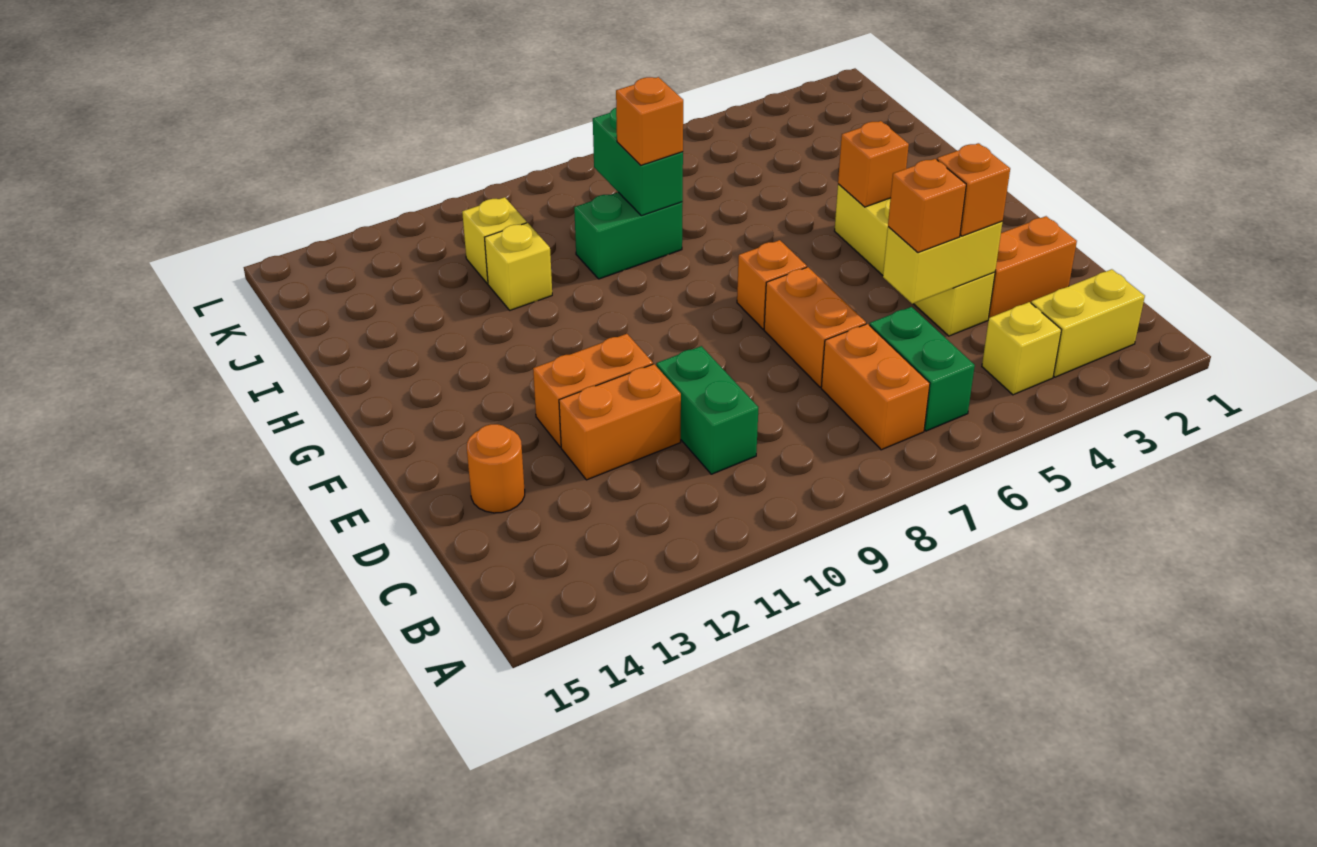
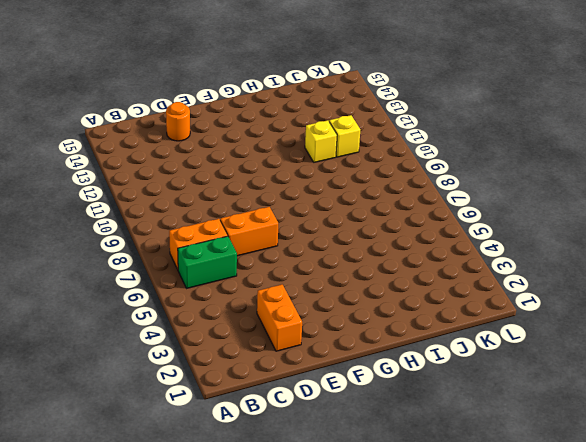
none -> yellow brick B2:B3 level 1
none -> yellow brick B4 level 1
none -> green brick C10:D10 level 1

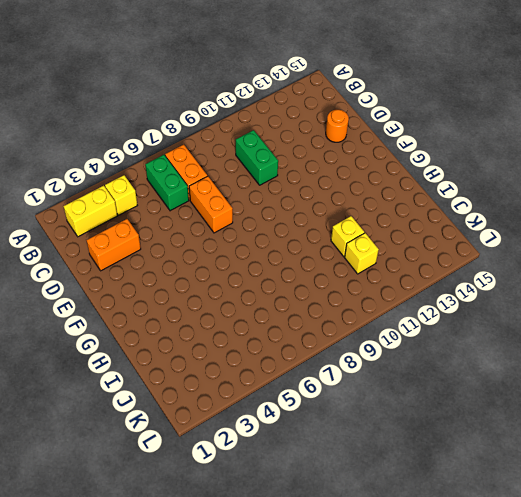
none -> yellow brick D4:G4 level 1
none -> orange brick D11:D12 level 1
none -> orange brick E11:E12 level 1

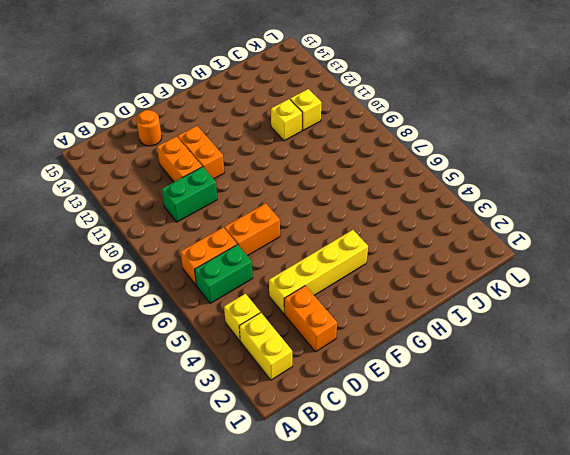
none -> orange brick F7 level 1
none -> green brick I8:I9 level 1
none -> yellow brick D4:D5 level 2

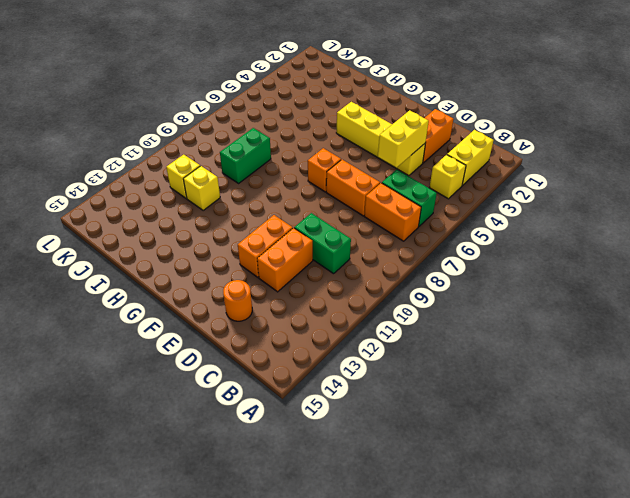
none -> orange brick G4 level 2
none -> green brick I8:J8 level 2
none -> orange brick D4 level 3

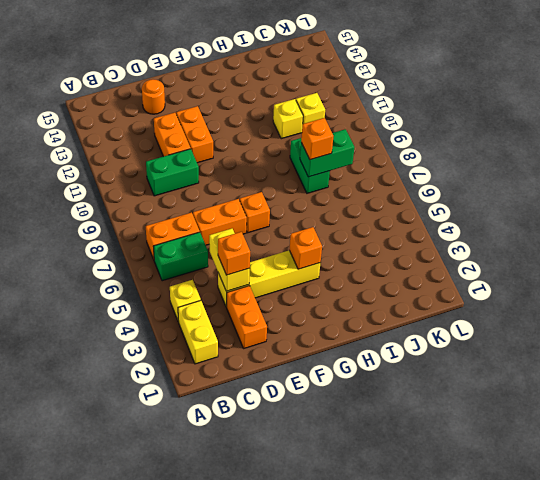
none -> orange brick D5 level 3

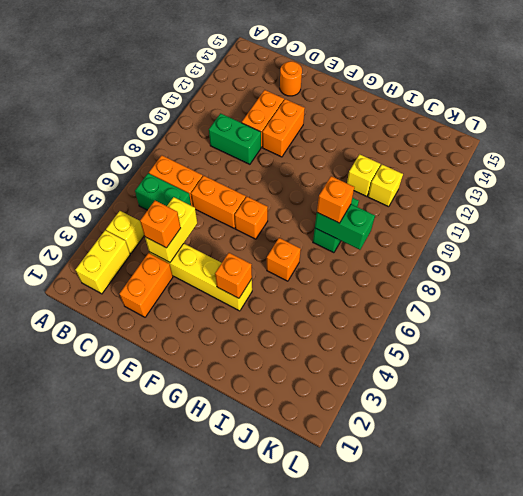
orange brick H6 level 1 -> orange brick D5 level 3

